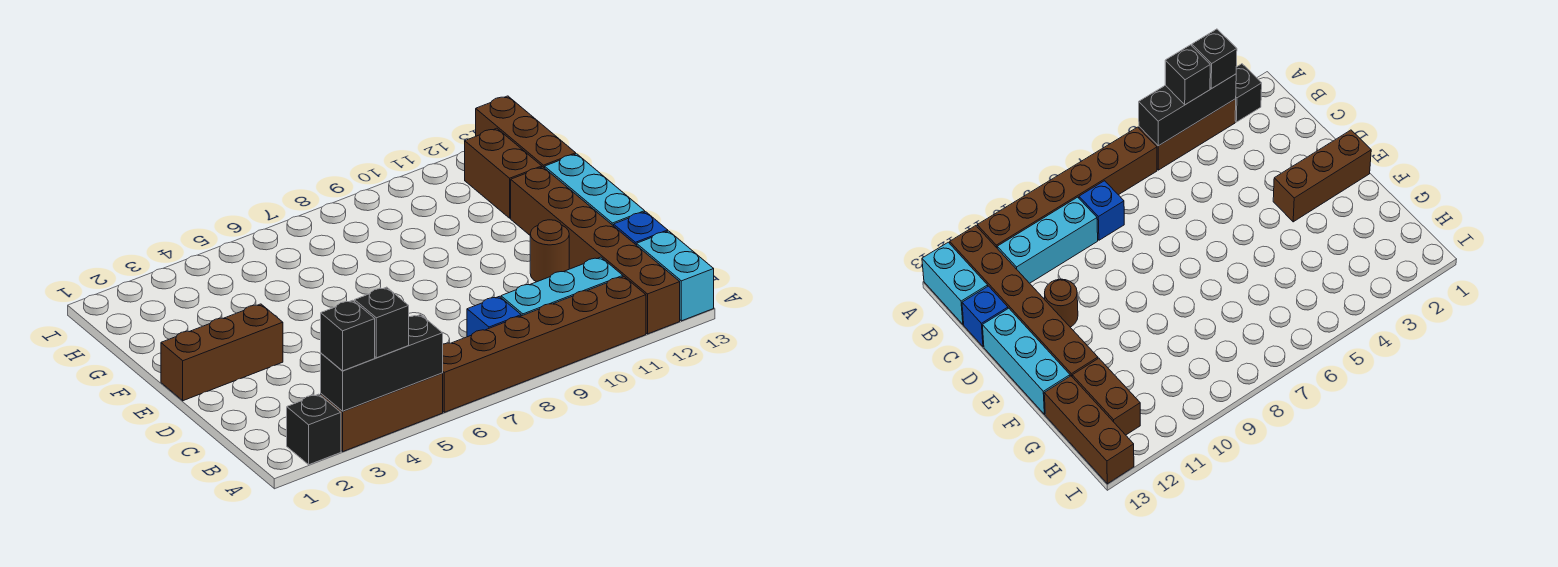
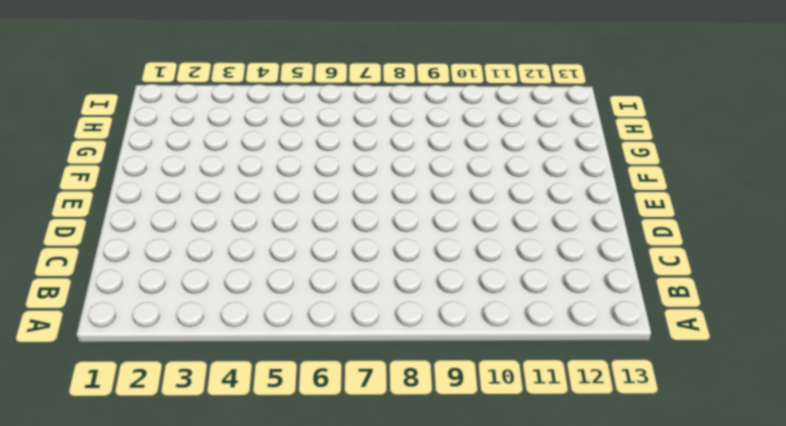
none -> black brick A2 level 1
none -> brown brick A3:A5 level 1
none -> brown brick A6:A11 level 1

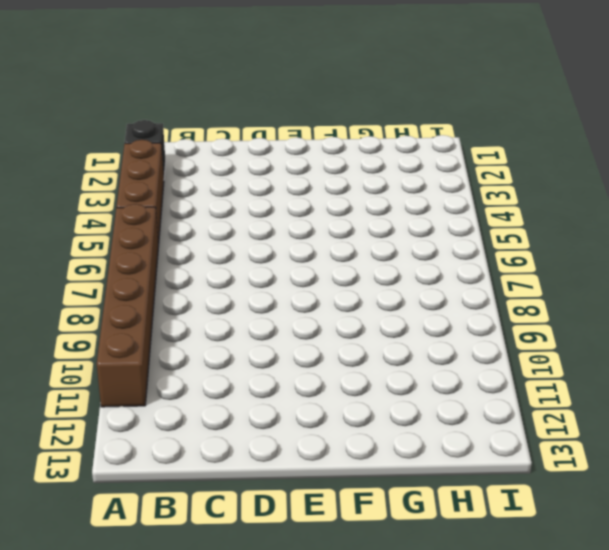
none -> brown brick A12:F12 level 1
none -> cyan brick A13:B13 level 1
none -> blue brick B8 level 1

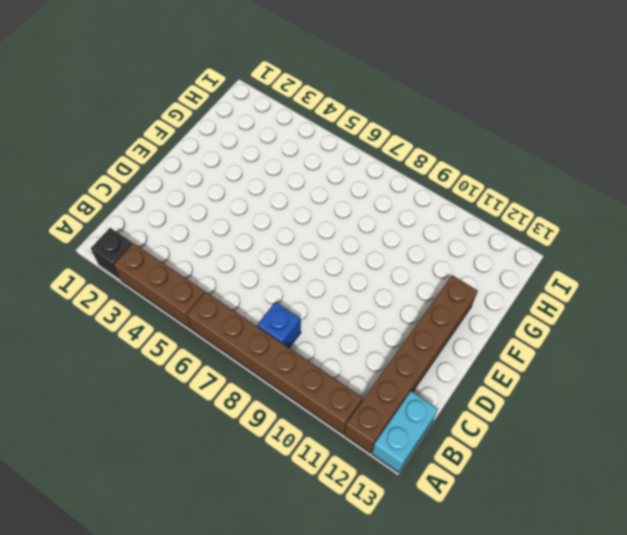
none -> cyan brick B9:B11 level 1
none -> blue brick C13 level 1
none -> brown round brick D11 level 1

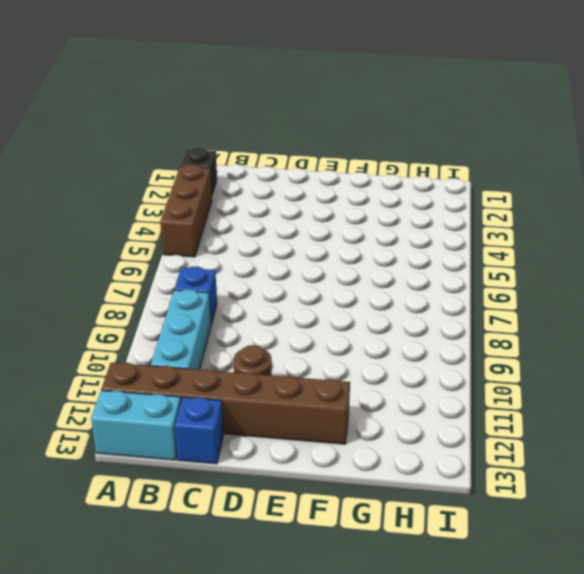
none -> brown brick A6:A11 level 1
none -> cyan brick D13:F13 level 1
none -> brown brick E1:E3 level 1

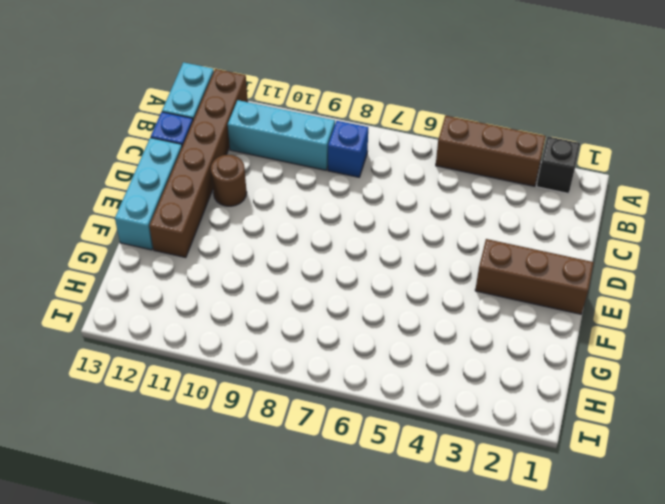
none -> brown brick A6:A11 level 1
none -> brown brick G12:H12 level 1
none -> brown brick G13:I13 level 1

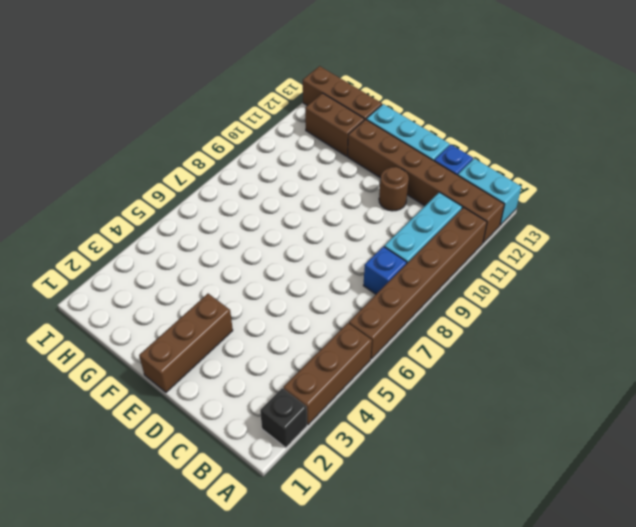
none -> black brick A3:A5 level 2
none -> black brick A3 level 3
none -> black brick A4 level 3

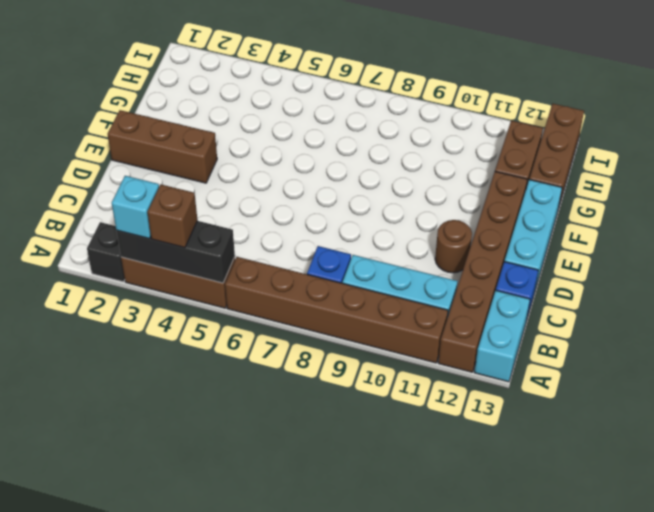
cyan brick A3 level 3 -> black brick A3 level 3
brown brick A4 level 3 -> black brick A4 level 3

